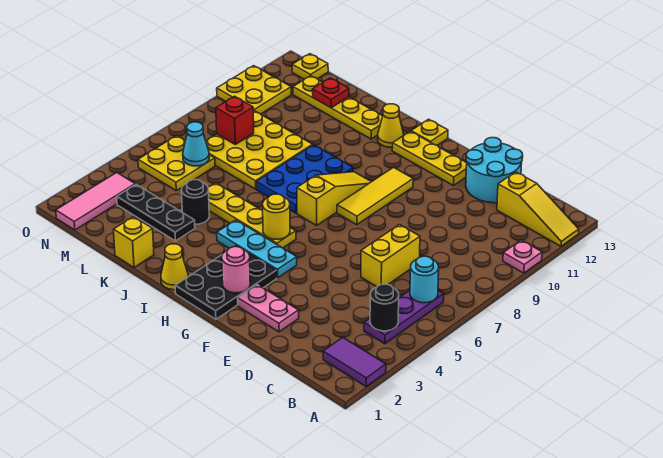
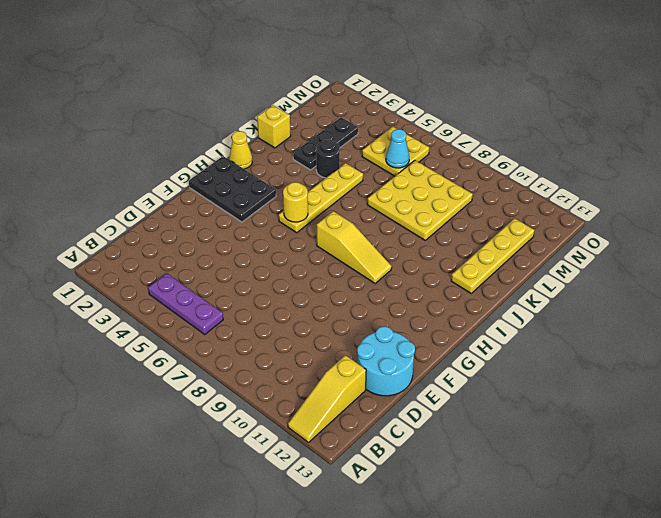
none -> purple tile A2:B2 level 1
none -> pink plate A10 level 1
none -> yellow brick D6:D7 level 1
none -> pink plate E2:F2 level 1

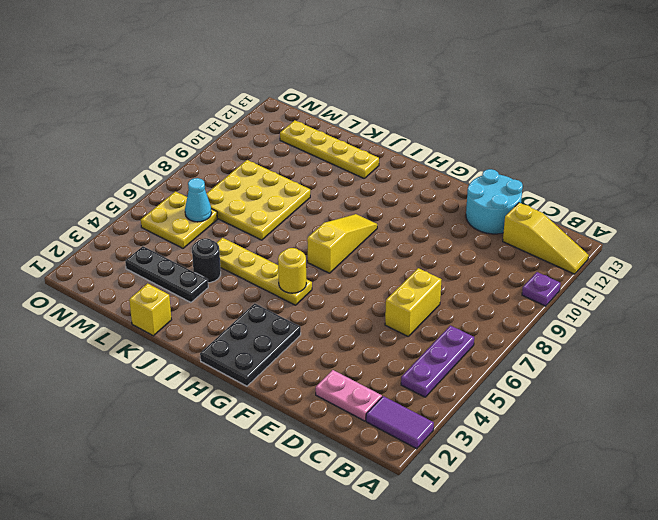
purple plate A10 level 1 -> pink plate A10 level 1
pink plate C2:D2 level 1 -> pink plate E2:F2 level 1
none -> yellow plate F12:H12 level 1
none -> cyan plate G4:I4 level 1
none -> yellow tile G8:G10 level 1
none -> yellow plate H13 level 1

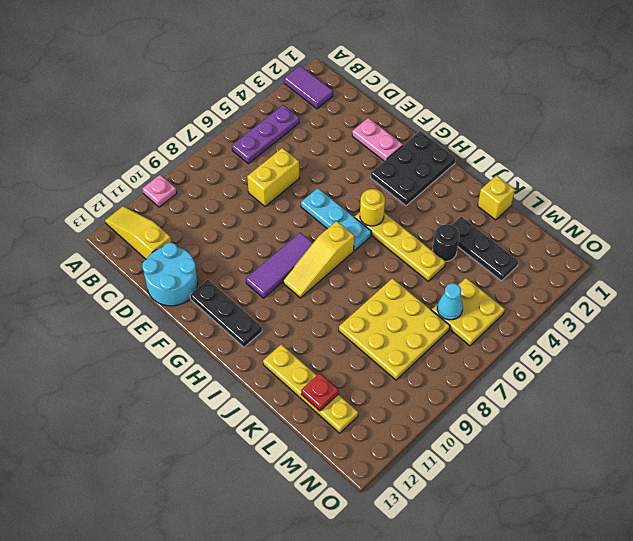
cyan plate F6:H6 level 1 -> cyan plate G4:I4 level 1
black plate F12:H12 level 1 -> yellow plate F12:H12 level 1
purple tile G8:G10 level 1 -> yellow tile G8:G10 level 1
none -> yellow plate H13 level 1
none -> yellow cone I1 level 1
none -> blue plate I7:J9 level 1
none -> yellow cone I12 level 1

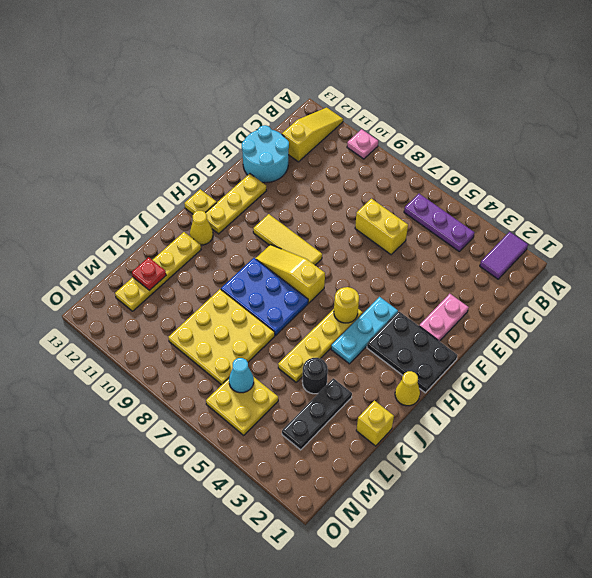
none -> pink tile N1:N3 level 1
none -> yellow plate N10:O11 level 1
none -> yellow plate N13 level 1
none -> black round brick B4 level 2

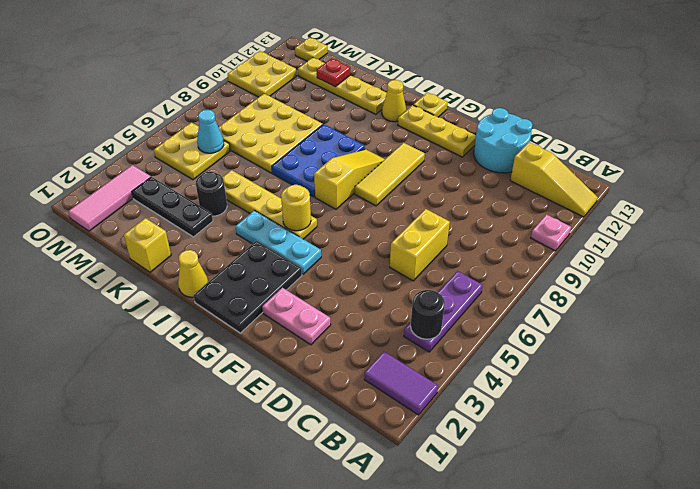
none -> cyan round brick B6 level 2
none -> pink round brick G2 level 2
none -> red brick M8 level 2

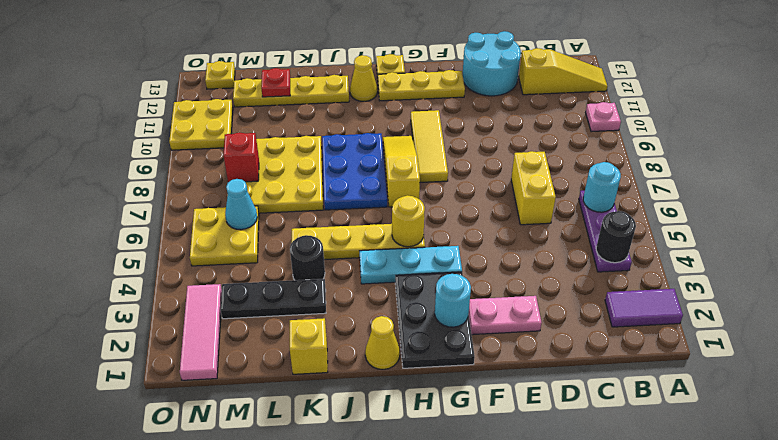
cyan round brick G2 level 2 -> pink round brick G2 level 2

